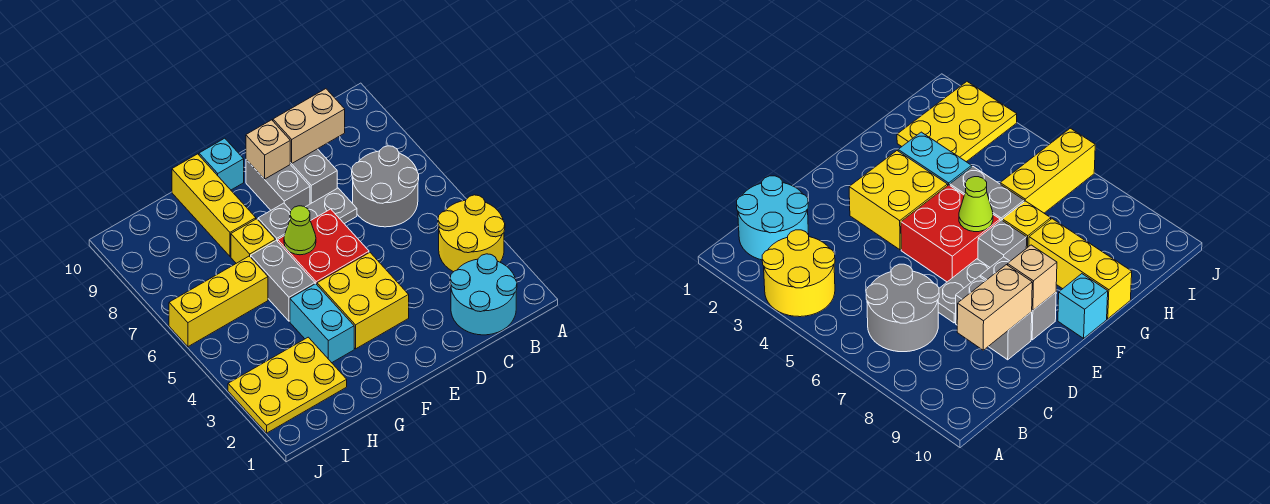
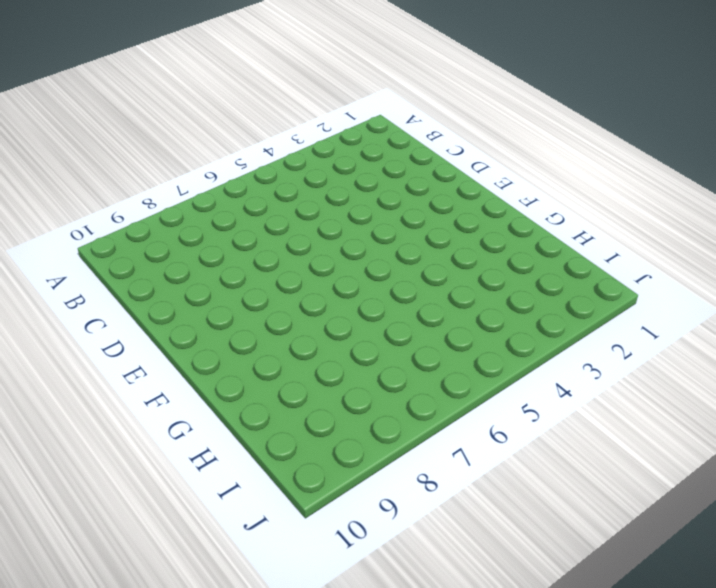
none -> yellow round brick A3:B4 level 1
none -> cyan round brick B1:C2 level 1
none -> grey round brick B6:C7 level 1

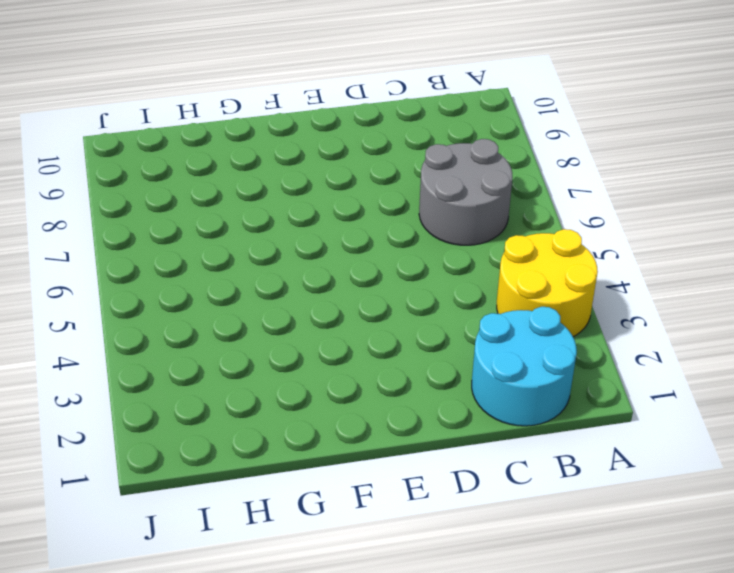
none -> grey plate D7:E7 level 1
none -> grey brick D8:D9 level 1
none -> yellow brick E3:F4 level 1

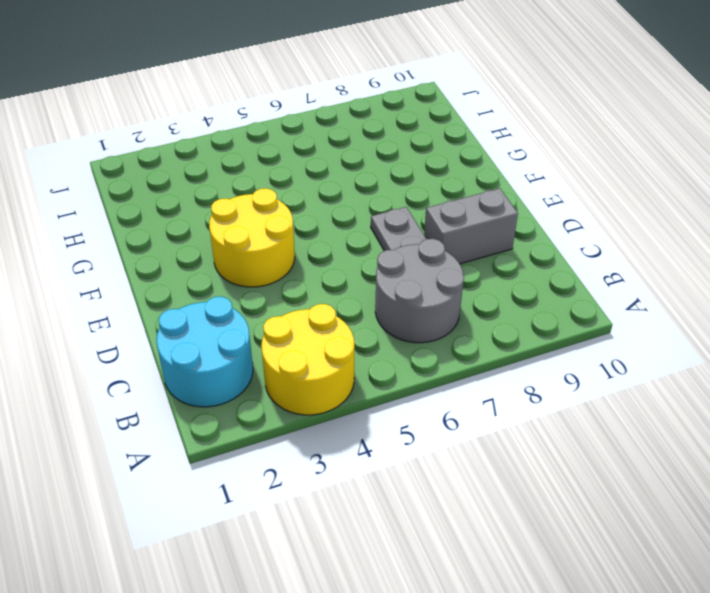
yellow round brick E3:F4 level 1 -> yellow brick E3:F4 level 1
none -> red brick E5:F6 level 1
none -> grey brick E8:E9 level 1
none -> grey brick F7 level 1

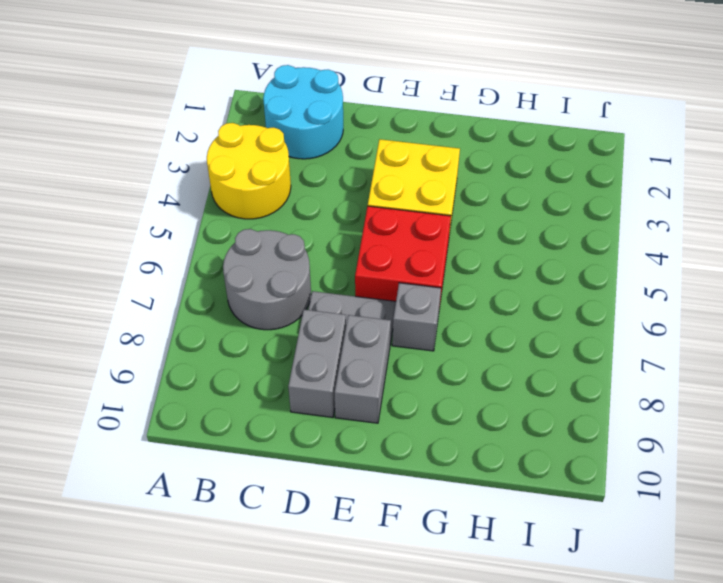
none -> cyan brick F10 level 1
none -> cyan brick G3:G4 level 1
none -> grey brick G5:G6 level 1

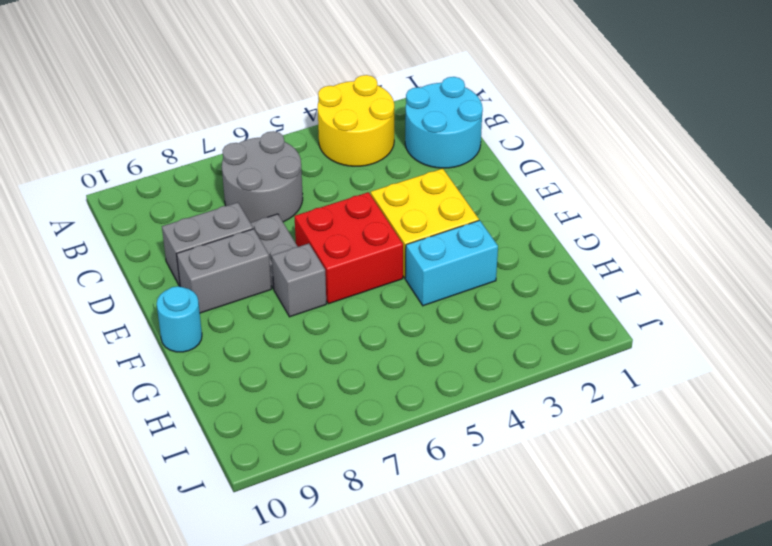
cyan round brick F10 level 1 -> cyan brick F10 level 1
none -> grey brick G5:G6 level 1
none -> yellow brick G7 level 1
none -> yellow brick G8:G10 level 1

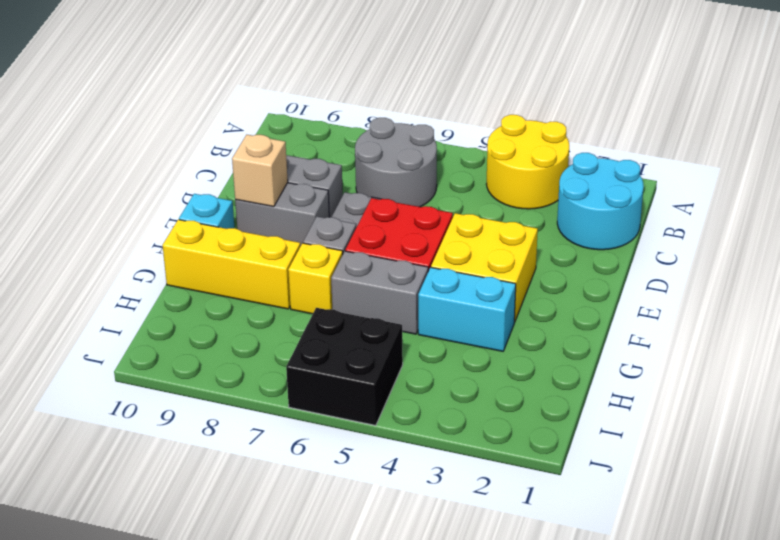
black brick I5:J6 level 1 -> yellow brick H6:J6 level 1
none -> yellow plate H2:J3 level 1
none -> tan brick C9:D9 level 2
none -> lime cone F6 level 2

